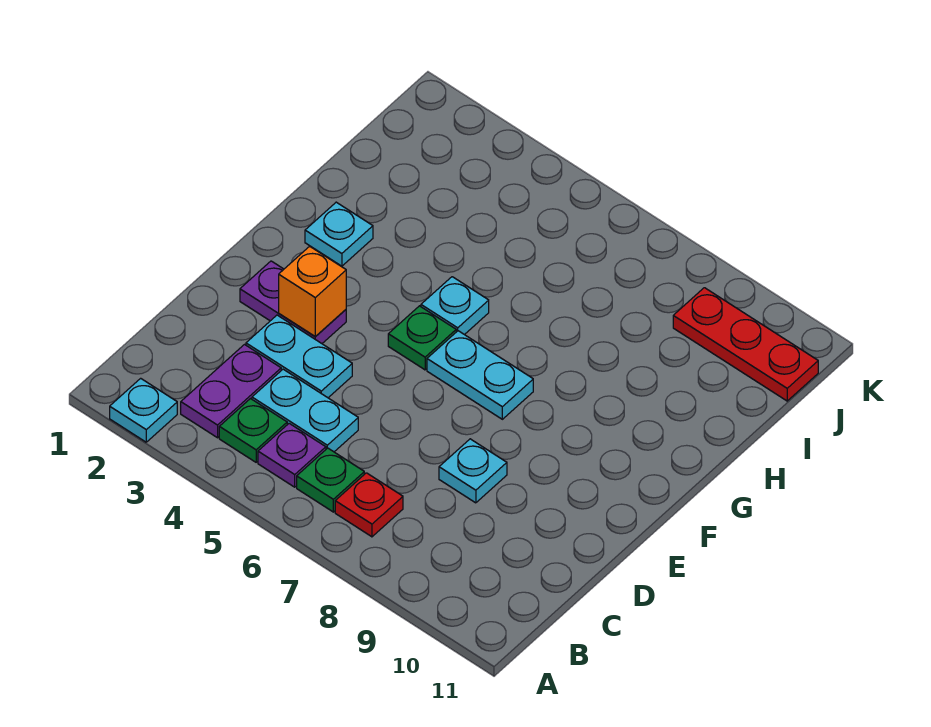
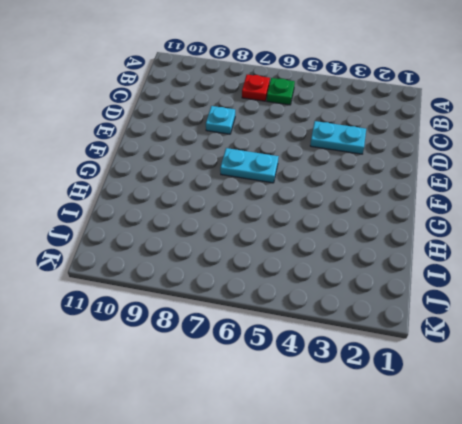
none -> cyan plate A2 level 1
none -> purple plate B3:C3 level 1
none -> green plate B4 level 1

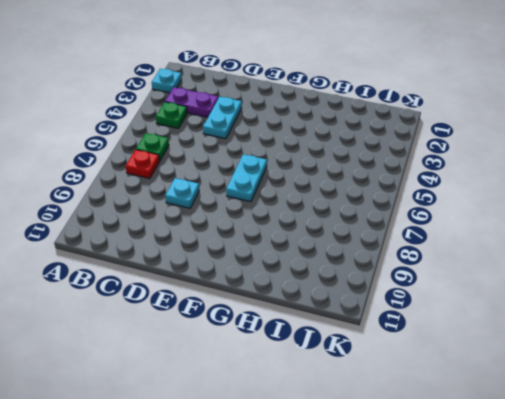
none -> purple plate B5 level 1
none -> cyan plate C4:C5 level 1
none -> purple plate E2:E3 level 1

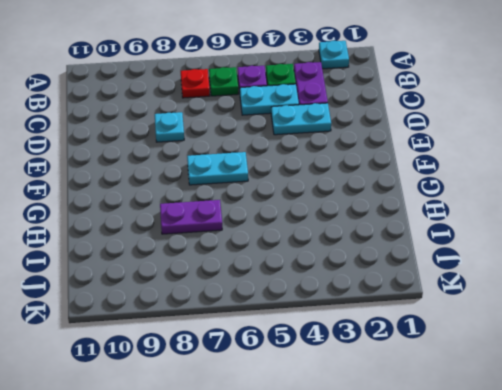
purple plate H7:H8 level 1 -> purple plate E2:E3 level 1
none -> green plate F5 level 1
none -> cyan plate G2 level 1
none -> cyan plate G5 level 1

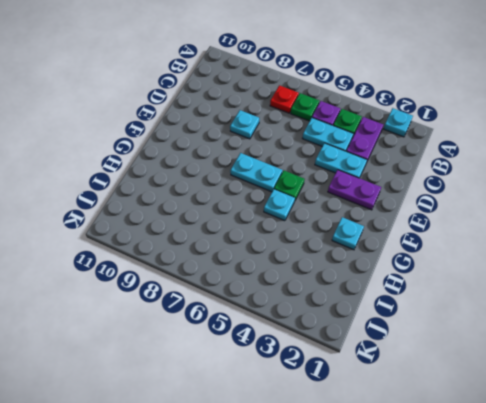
none -> red plate J9:J11 level 1
none -> orange brick E3 level 2

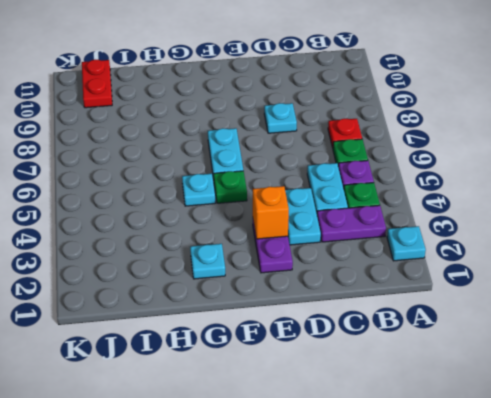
red plate J10:J11 level 1 -> red plate J9:J11 level 1

